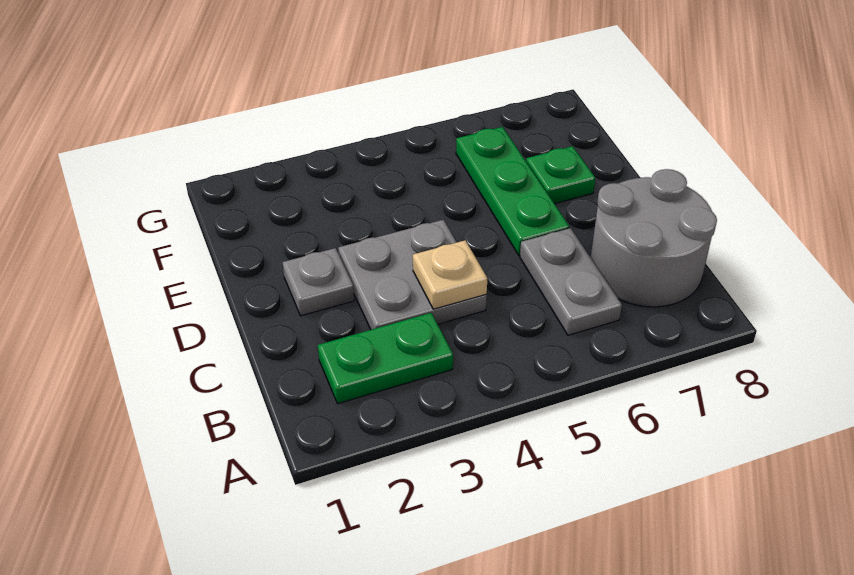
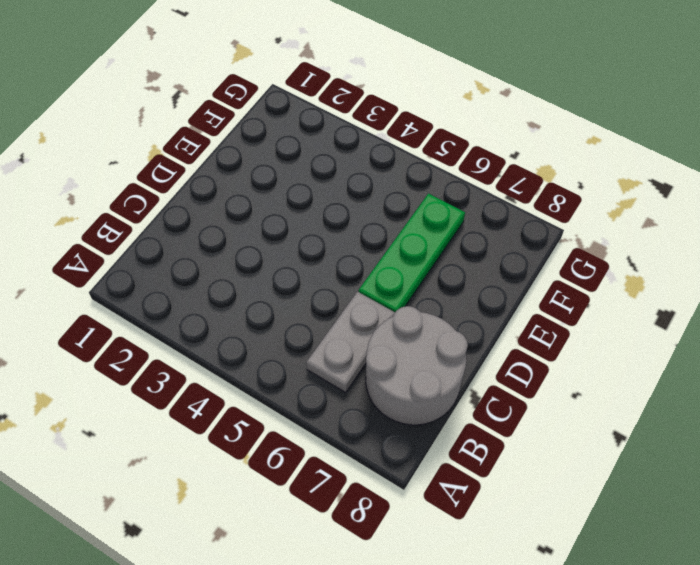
none -> green plate B2:B3 level 1
none -> grey plate C3:D4 level 1

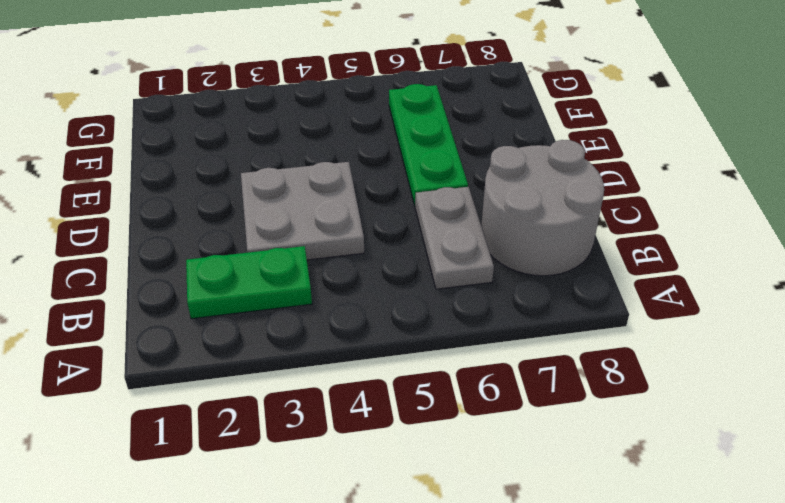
none -> grey plate D2 level 1
none -> green plate E7 level 1

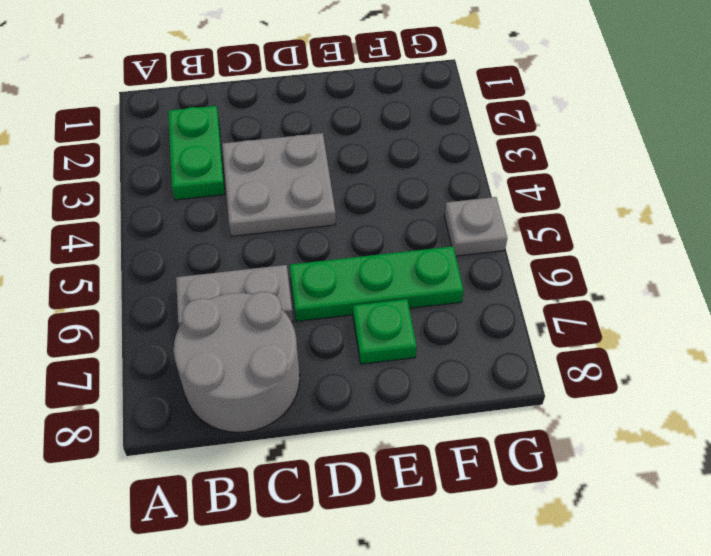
grey plate G5 level 1 -> grey plate D2 level 1
none -> tan plate C4 level 2

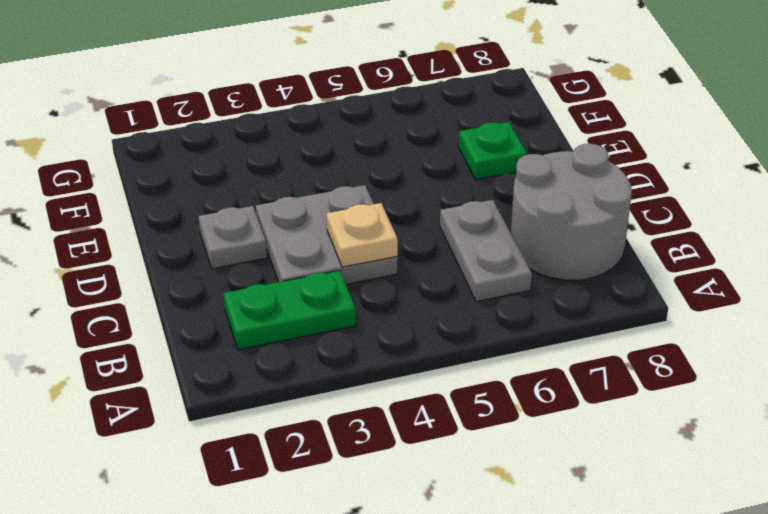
none -> green plate D6:F6 level 1

